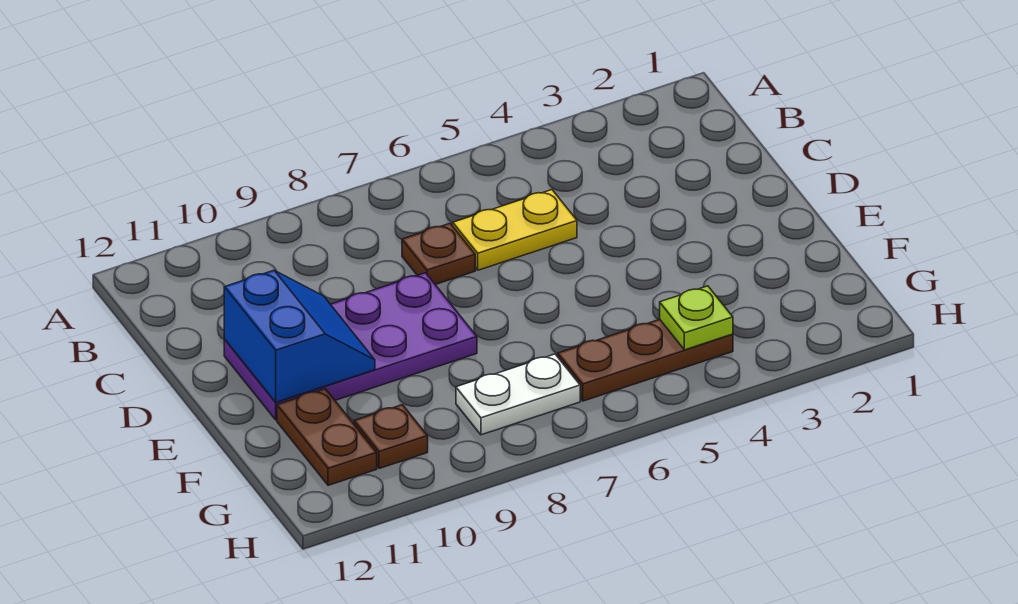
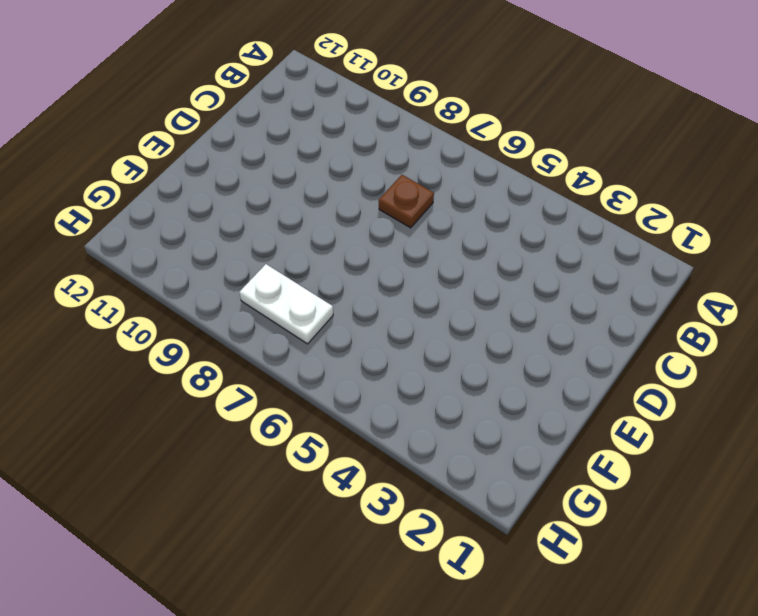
none -> yellow plate C5:C6 level 1
none -> purple plate D8:E11 level 1

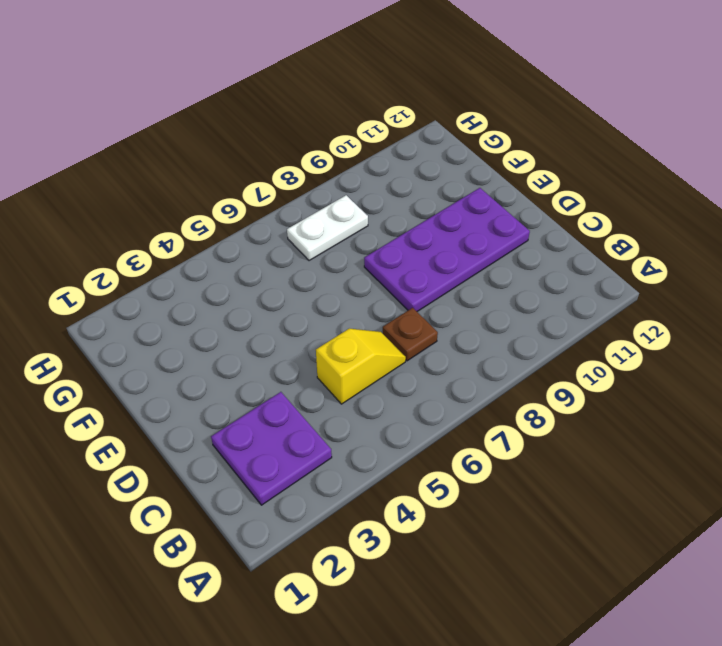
purple plate B2:C3 level 1 -> none
yellow slope C5:C6 level 1 top 5 -> yellow plate C5:C6 level 1
none -> brown plate F11:G11 level 1
none -> brown plate G4:G6 level 1

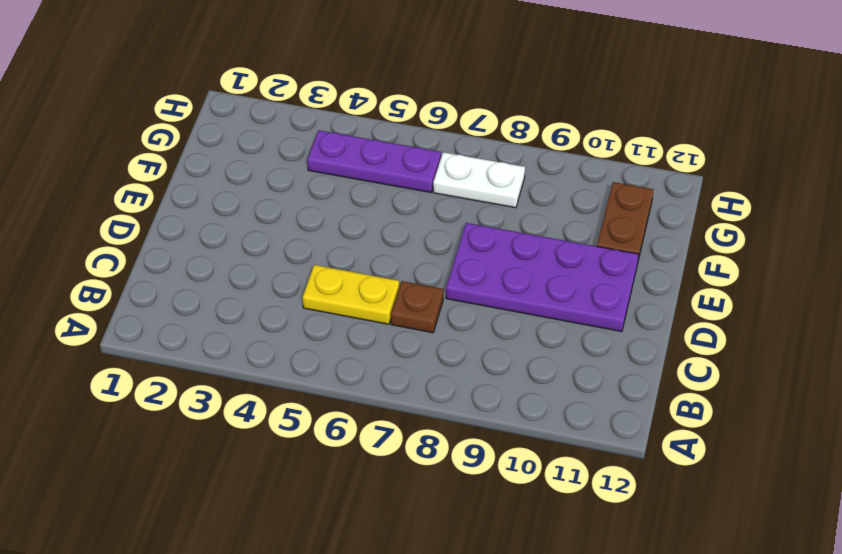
purple plate G4:G6 level 1 -> brown plate G4:G6 level 1
none -> brown plate G10 level 1
none -> blue slope D10:E11 level 2 top 11

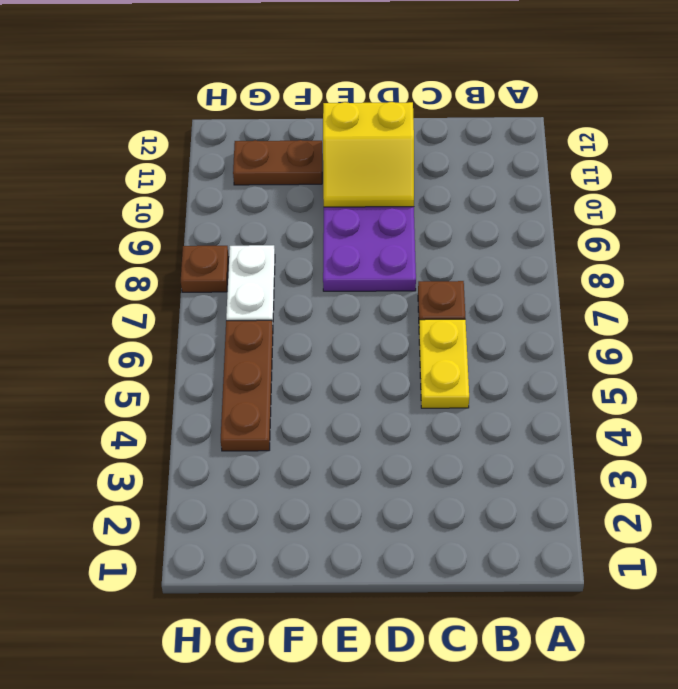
yellow slope D10:E11 level 2 top 11 -> blue slope D10:E11 level 2 top 11
brown plate H8 level 1 -> brown plate G10 level 1
none -> lime plate G4 level 2

